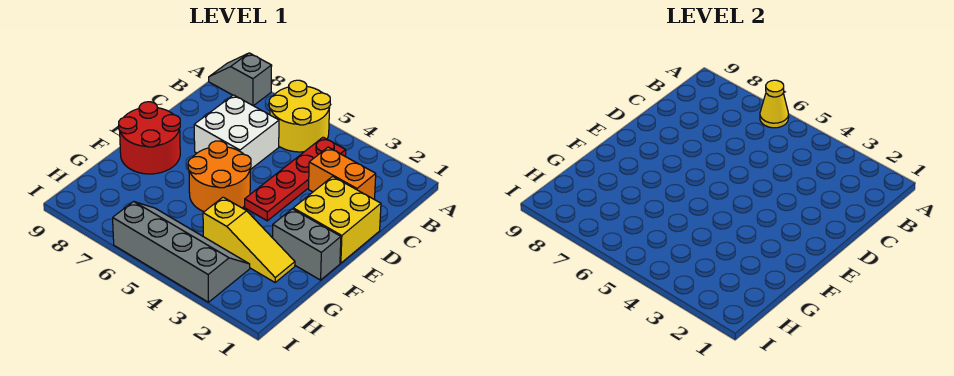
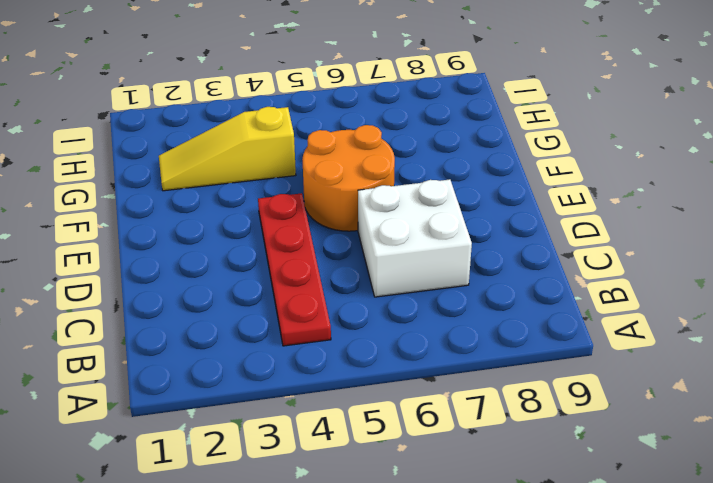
none -> yellow round brick A5:B6 level 1
none -> grey slope A8:A9 level 1 top 8
none -> orange brick C2:C3 level 1

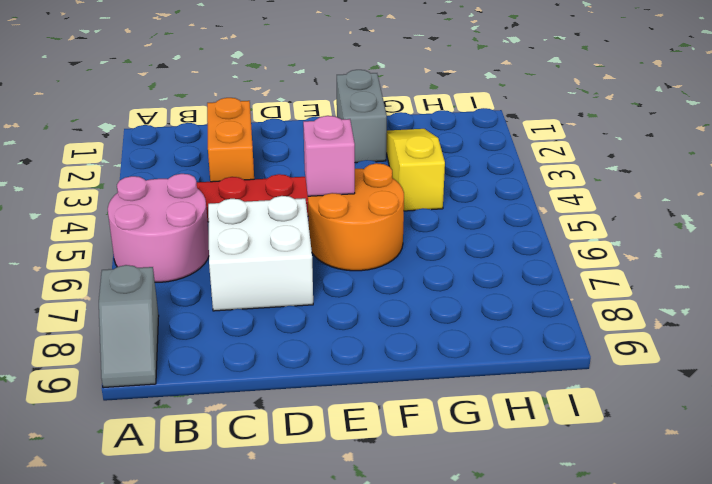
pink round brick A5:B6 level 1 -> yellow round brick A5:B6 level 1
pink brick E5 level 2 -> none
none -> yellow brick D1:E2 level 1
none -> red round brick E8:F9 level 1
none -> grey slope H3:I6 level 1 top I

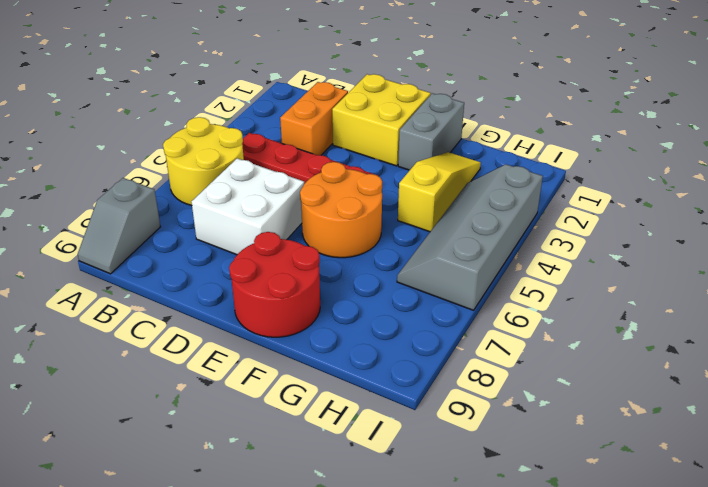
none -> yellow cone A6 level 2

